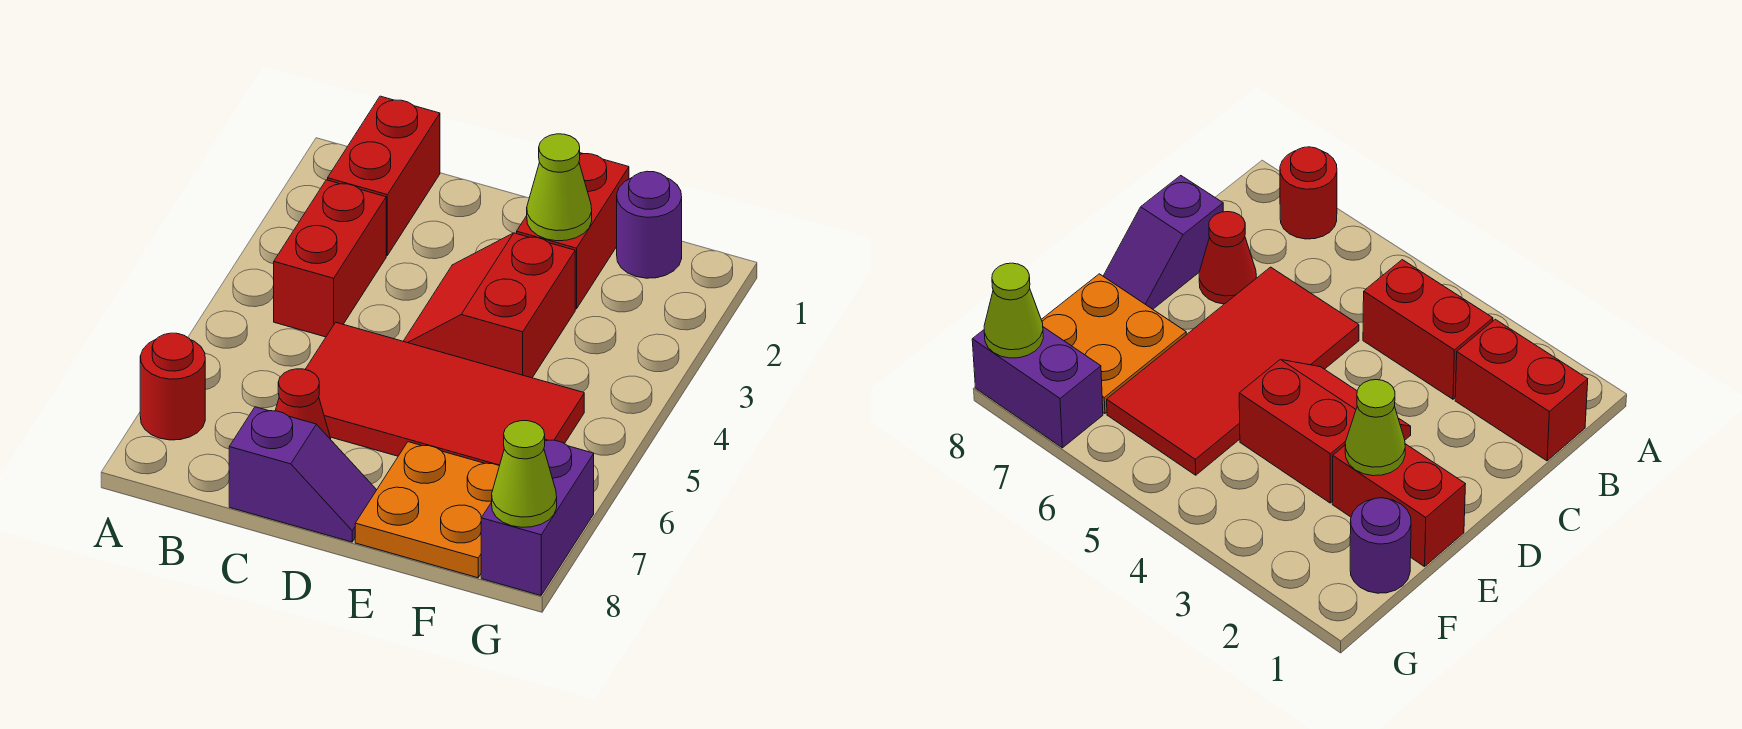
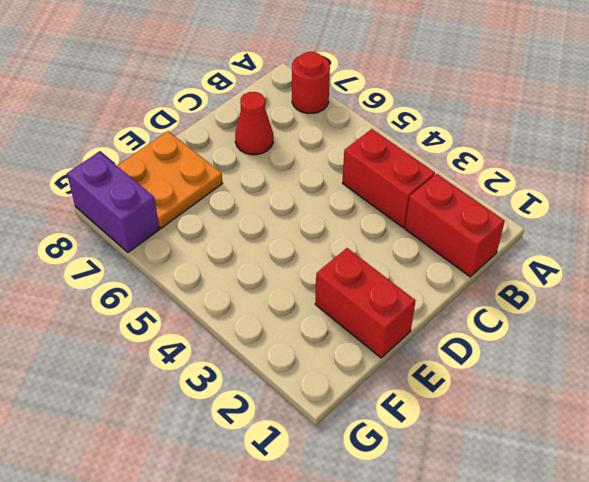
none -> red tile C5:F6 level 1
none -> purple slope C8:D8 level 1 top C
none -> red slope D3:E4 level 1 top E

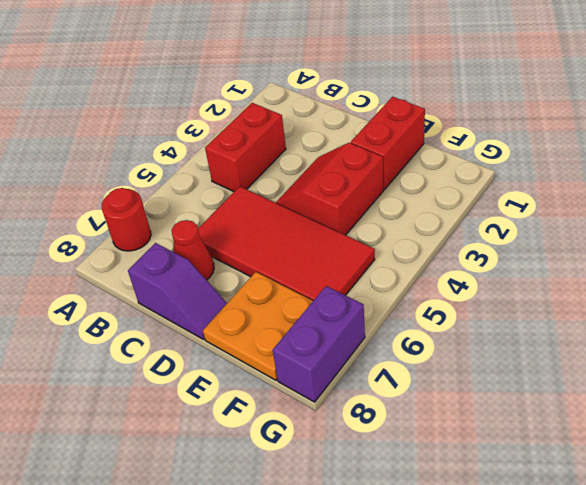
none -> red brick B1:B2 level 1
none -> purple round brick F1 level 1
none -> lime cone E2 level 2

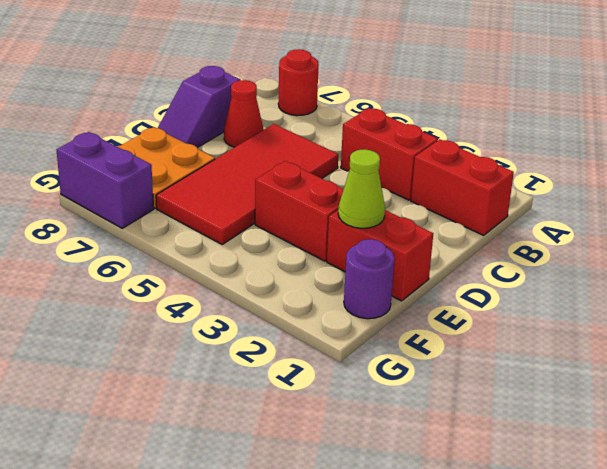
none -> lime cone G8 level 2

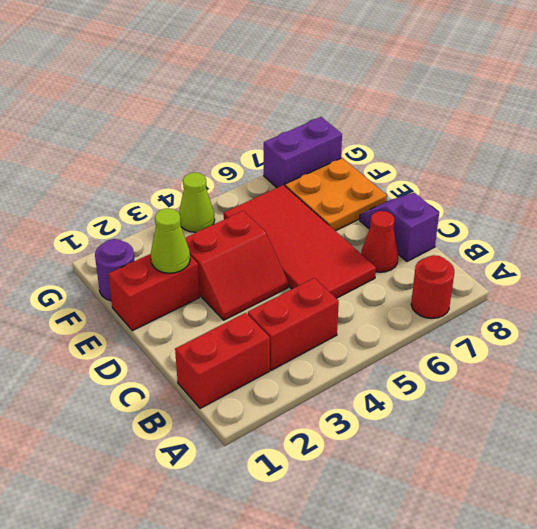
lime cone G4 level 1 -> lime cone G8 level 2

